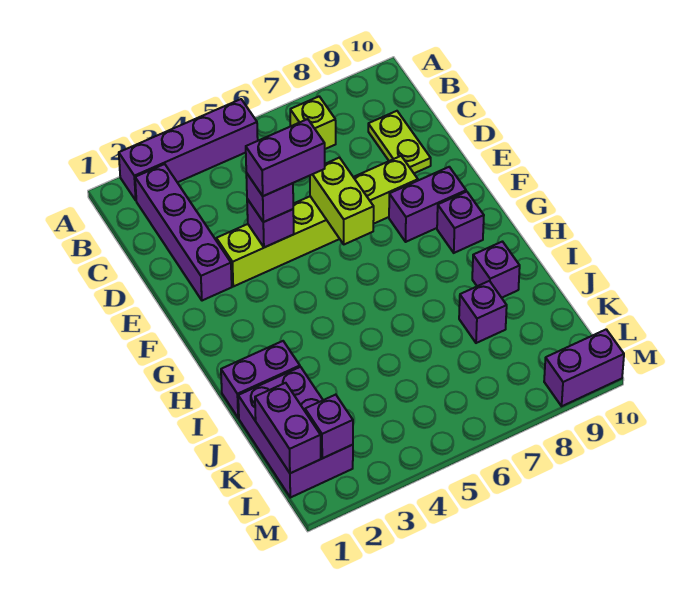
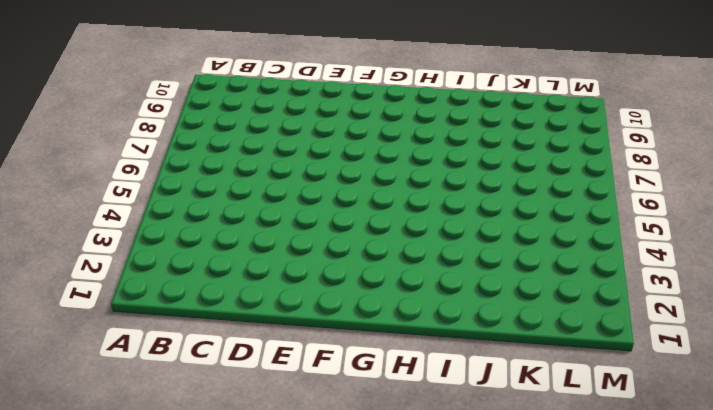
none -> purple brick A2:A5 level 1
none -> purple brick B2:E2 level 1
none -> lime brick B7 level 1

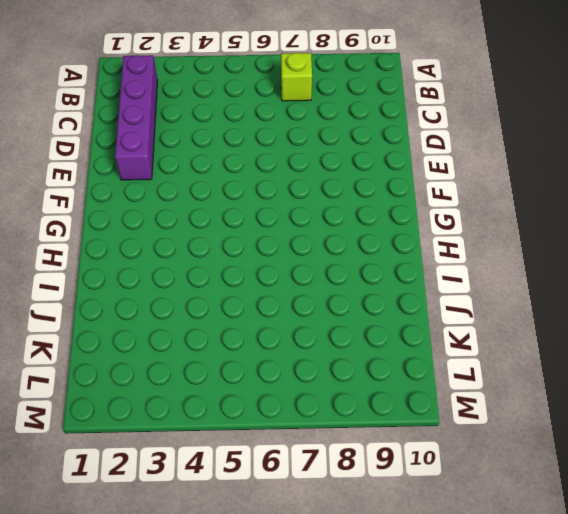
none -> purple brick A2:A5 level 1
none -> lime plate C9:D9 level 1
none -> lime brick E3:E8 level 1

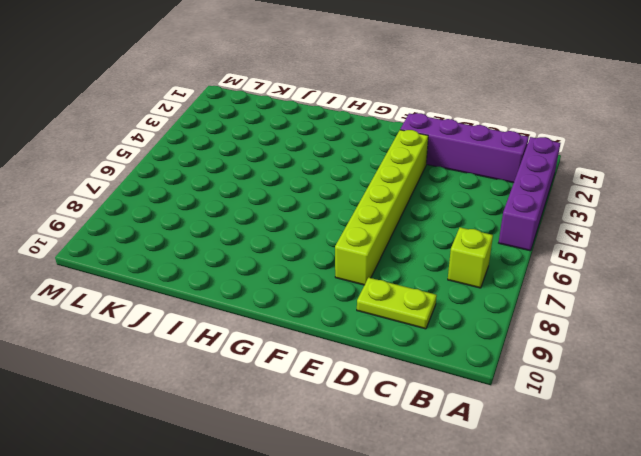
none -> purple brick F8:F9 level 1
none -> purple brick G9 level 1
none -> purple brick I1:I2 level 1

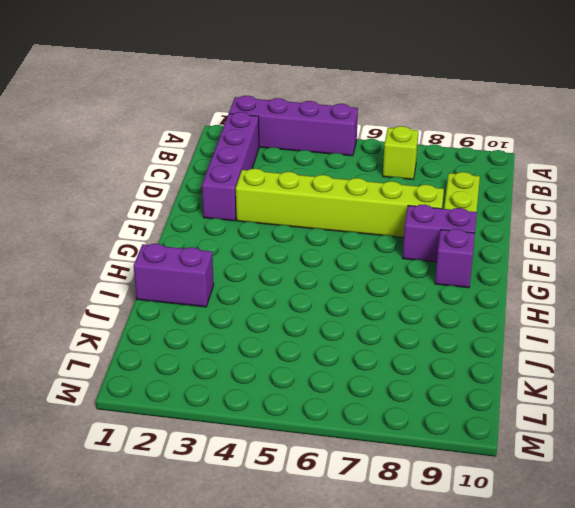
none -> purple brick I9 level 1
none -> purple brick J1:L2 level 1
none -> purple brick J8 level 1

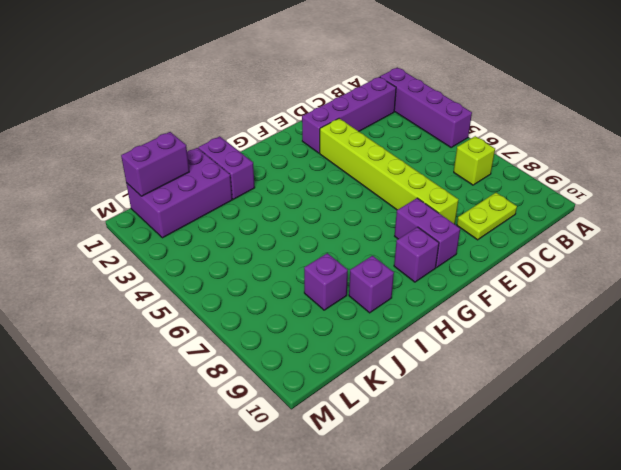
none -> purple brick M9:M10 level 1
none -> purple brick E4 level 2
none -> lime brick E6:F6 level 2

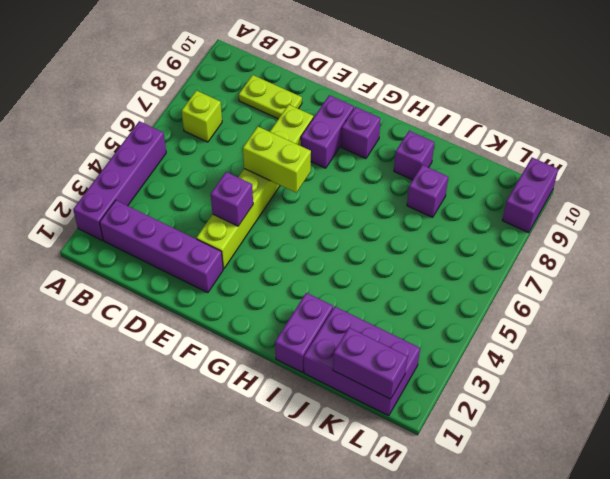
none -> purple brick L2 level 2
none -> purple brick E4 level 3
none -> purple brick E4:E5 level 4

